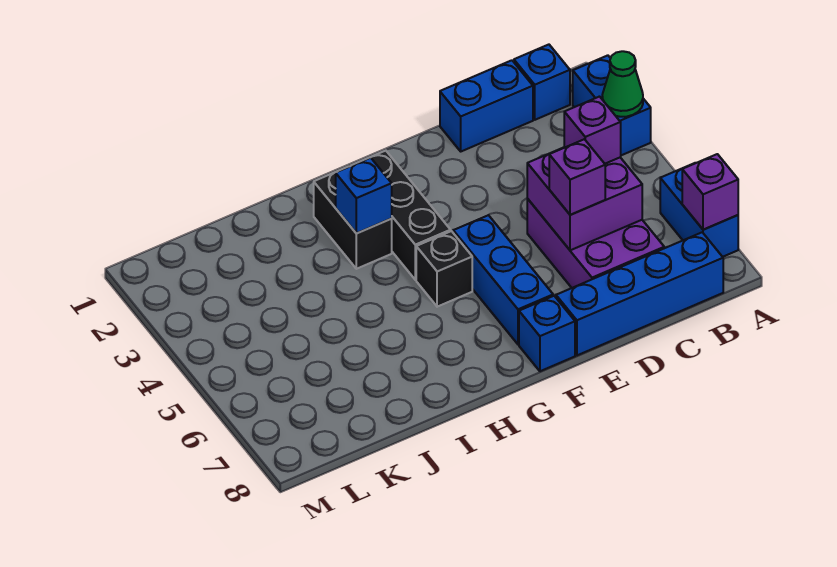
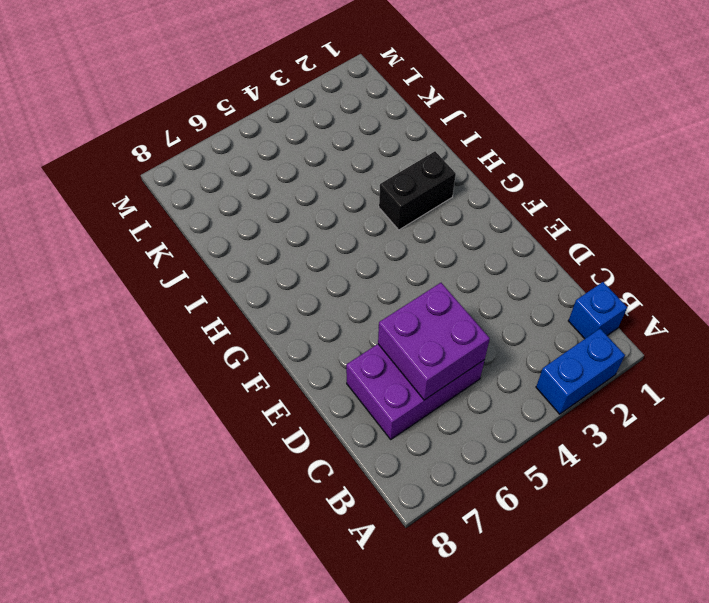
none -> blue brick A6:A7 level 1
none -> blue brick B8:E8 level 1
none -> blue brick C1:D1 level 1

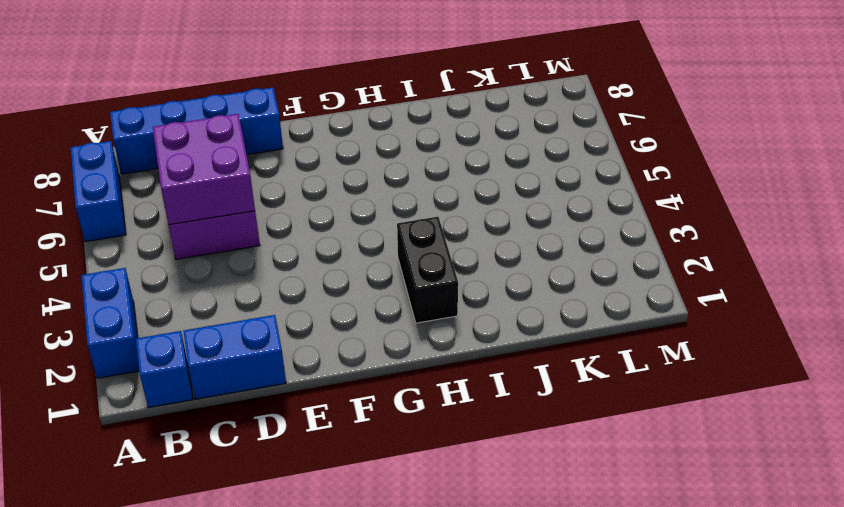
none -> blue brick F5:F7 level 1
none -> blue brick F8 level 1
none -> black brick G2:G4 level 1

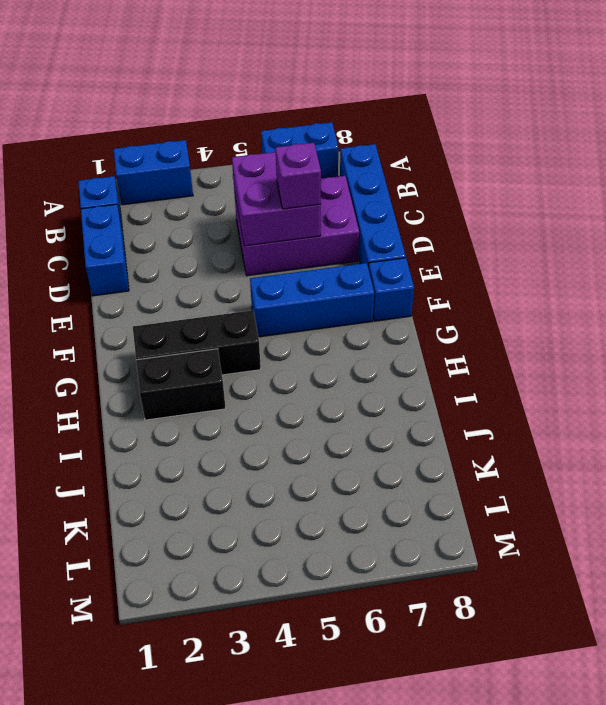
none -> black brick G5 level 1
none -> green cone A3 level 2
none -> purple brick A7 level 2

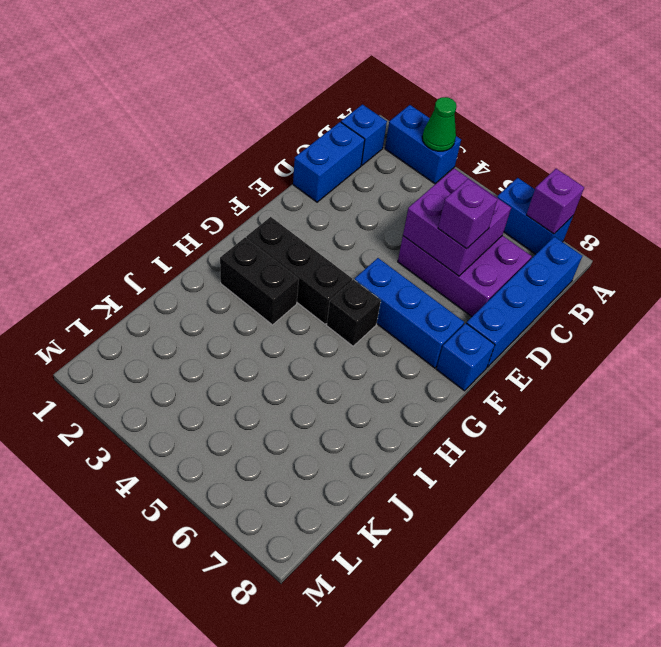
none -> blue brick H3 level 2
none -> purple brick C5 level 3

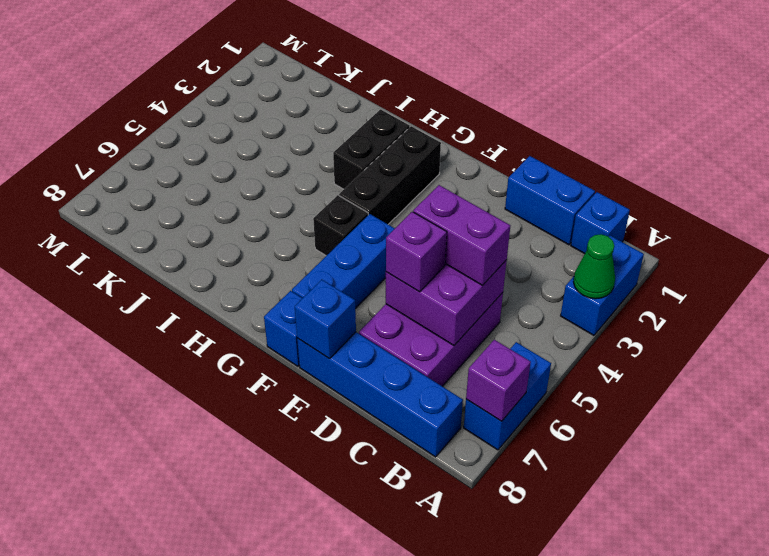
purple brick C5:D5 level 3 -> purple brick C5 level 3
blue brick E8 level 2 -> blue brick H3 level 2

